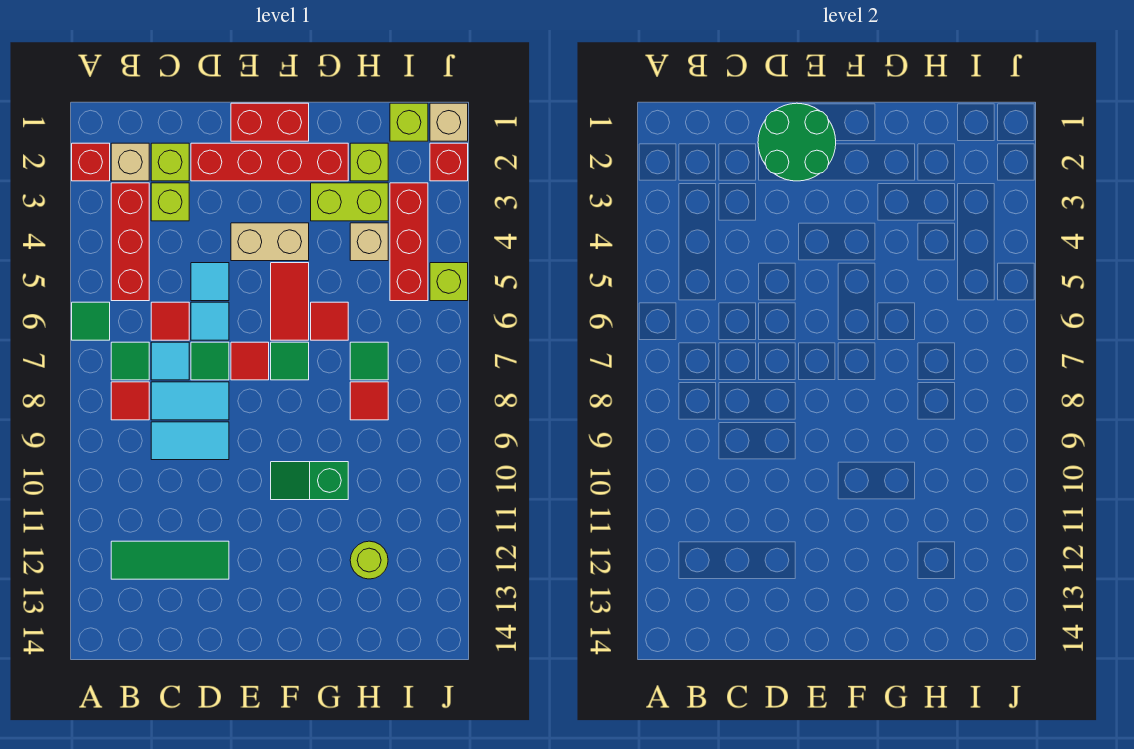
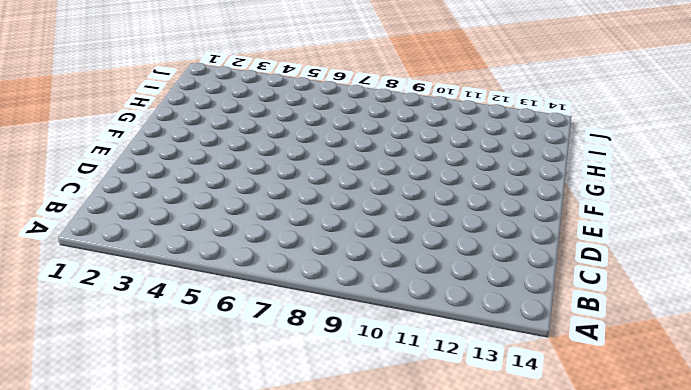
none -> red brick A2 level 1
none -> green tile A6 level 1
none -> tan brick B2 level 1
none -> red brick B3:B5 level 1

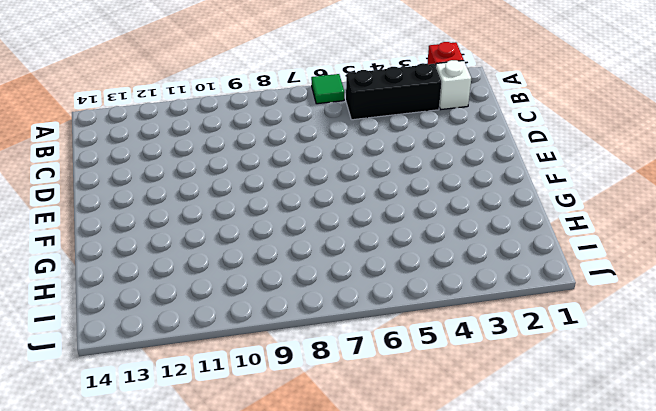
white brick B2 level 1 -> tan brick B2 level 1
black brick B3:B5 level 1 -> red brick B3:B5 level 1
none -> green tile B7 level 1
none -> red tile B8 level 1
none -> green tile B12:D12 level 1
none -> lime brick C2 level 1

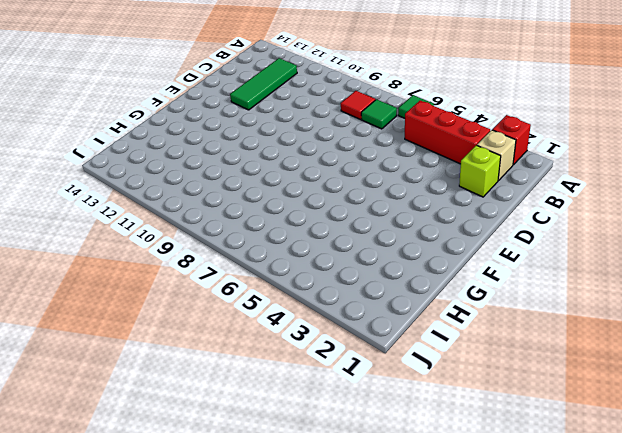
none -> lime brick C3 level 1
none -> red tile C6 level 1
none -> cyan tile C7 level 1
none -> cyan tile C8:D8 level 1

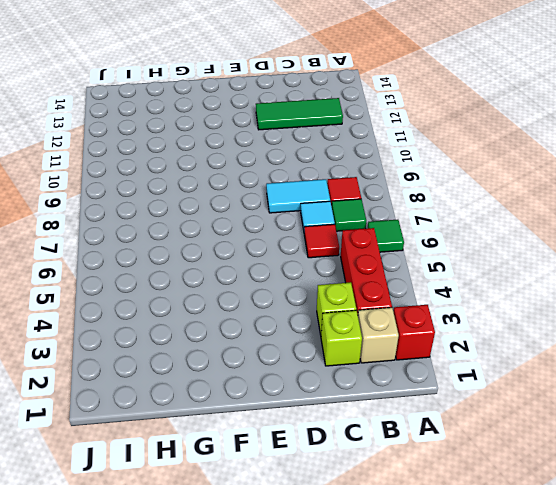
none -> cyan tile C9:D9 level 1
none -> red brick D2:G2 level 1
none -> cyan tile D5 level 1
none -> cyan tile D6 level 1

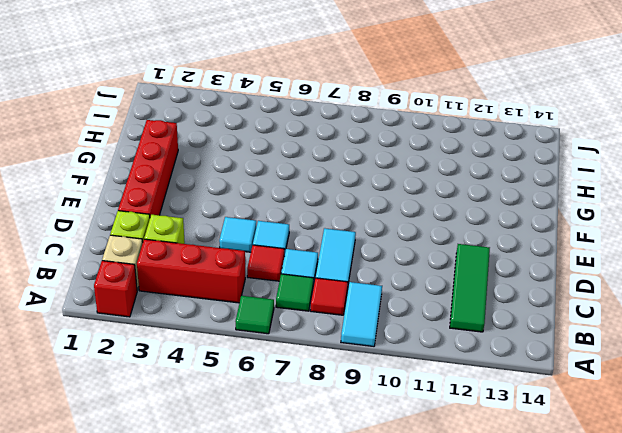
cyan tile A9:B9 level 1 -> cyan tile C9:D9 level 1
none -> green tile D7 level 1
none -> red brick E1:F1 level 1
none -> tan brick E4:F4 level 1
none -> red tile E7 level 1

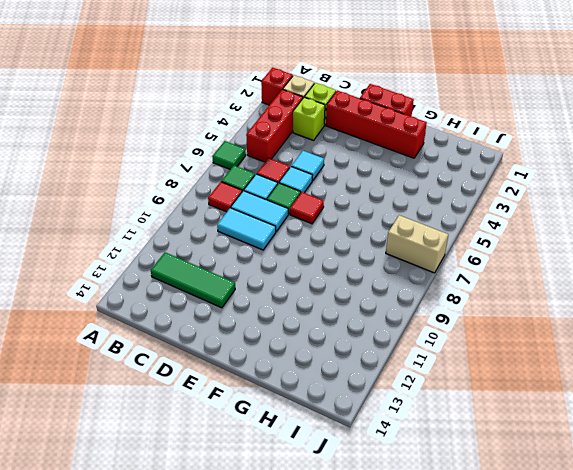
tan brick I7:J7 level 1 -> tan brick E4:F4 level 1
none -> red tile F5:F6 level 1
none -> green tile F7 level 1
none -> green slope F10:G10 level 1 top G
none -> lime brick G3:H3 level 1

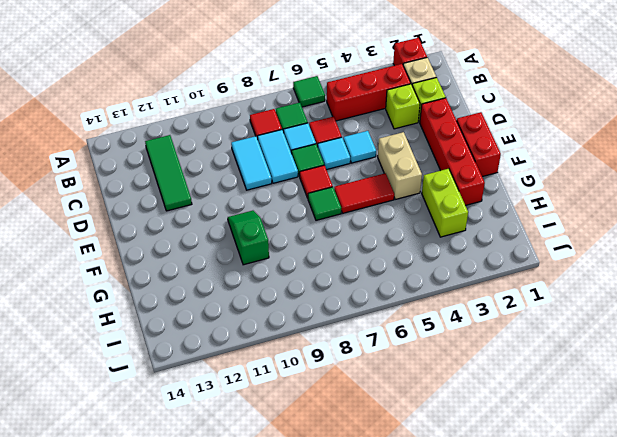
none -> red tile G6 level 1
none -> lime brick H2 level 1
none -> tan brick H4 level 1
none -> green tile H7 level 1

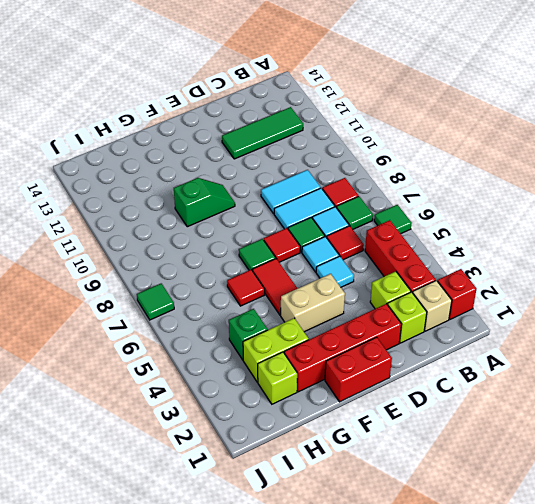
green brick H4 level 1 -> tan brick H4 level 1
green tile J7 level 1 -> green tile H7 level 1
none -> red tile H8 level 1
none -> lime round brick H12 level 1
none -> lime brick I1 level 1
none -> red brick I3:I5 level 1

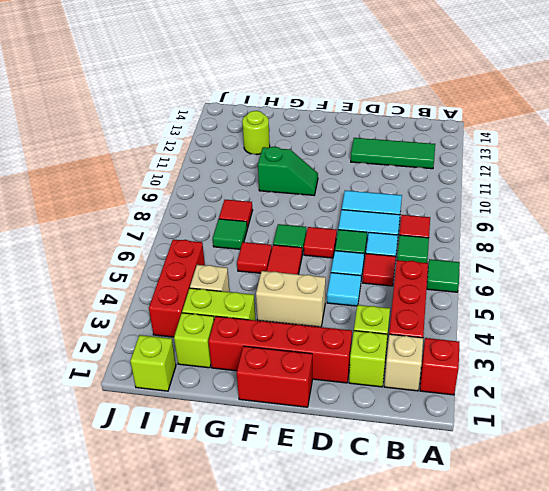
none -> tan brick J1 level 1
none -> red brick J2 level 1
none -> lime brick J5 level 1
none -> green round brick D1:E2 level 2

